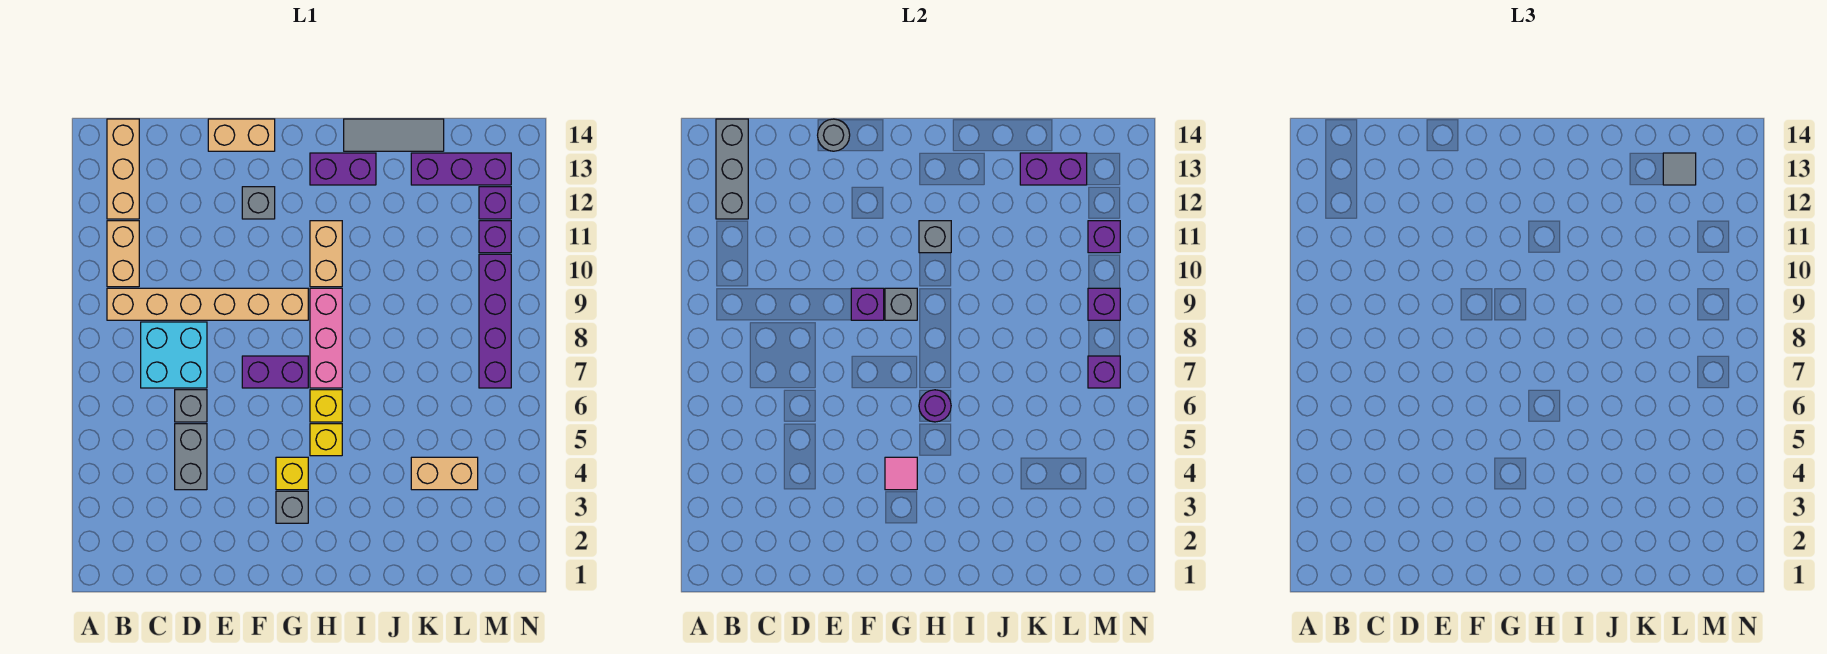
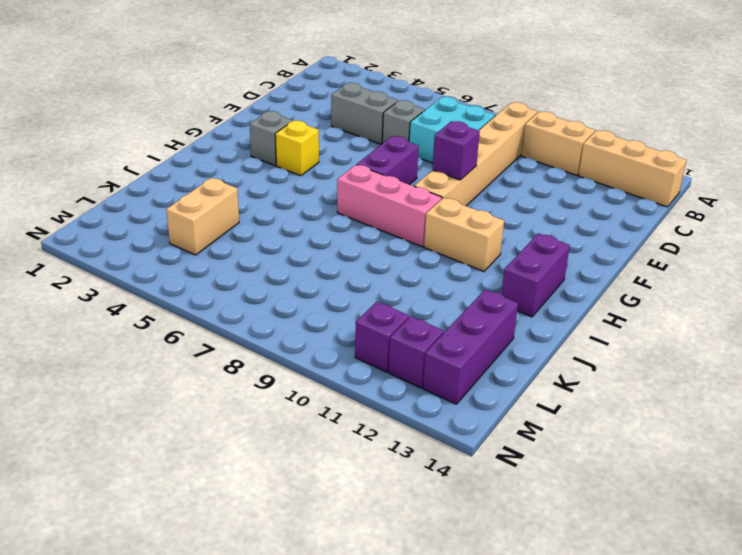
none -> tan brick E14:F14 level 1
none -> grey brick F12 level 1
none -> yellow brick H5 level 1
none -> yellow brick H6 level 1

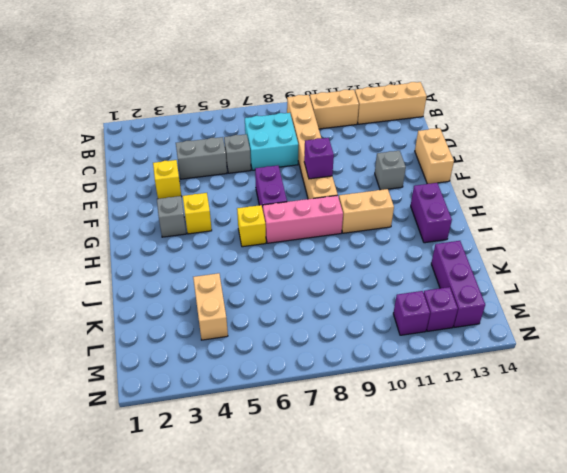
yellow brick E3 level 1 -> yellow brick H5 level 1
none -> grey tile I14:K14 level 1
none -> purple brick M7:M10 level 1
none -> grey brick B12:B14 level 2
none -> grey round brick E14 level 2

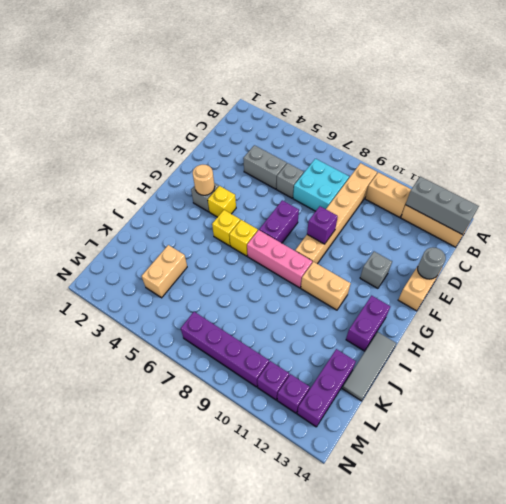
tan round brick G3 level 2 -> none
none -> pink tile G4 level 2
none -> grey brick G9 level 2
none -> purple round brick H6 level 2
none -> grey brick H11 level 2

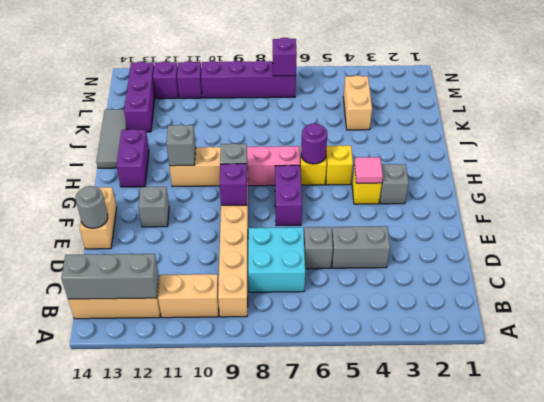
none -> purple brick K13:L13 level 2
none -> purple brick M9 level 2
none -> purple brick M11 level 2
none -> grey tile L13 level 3

